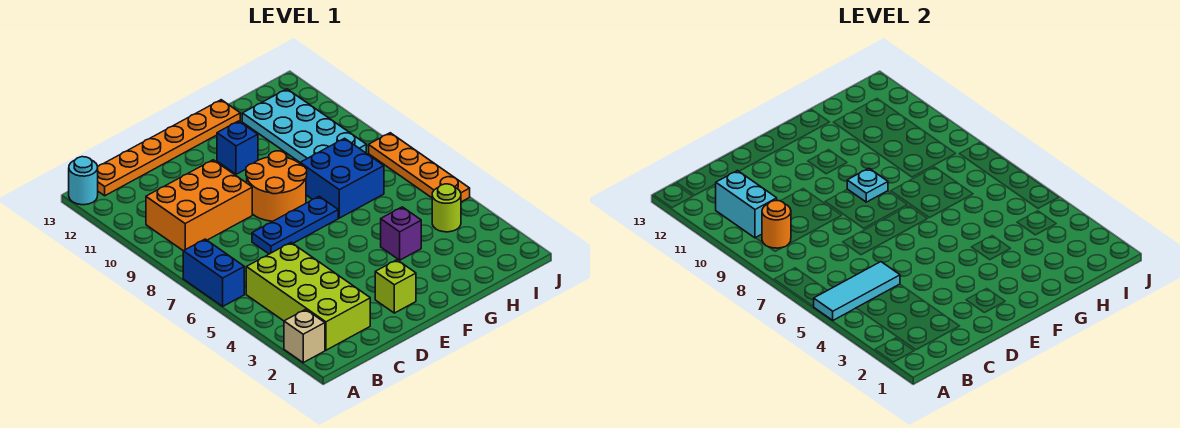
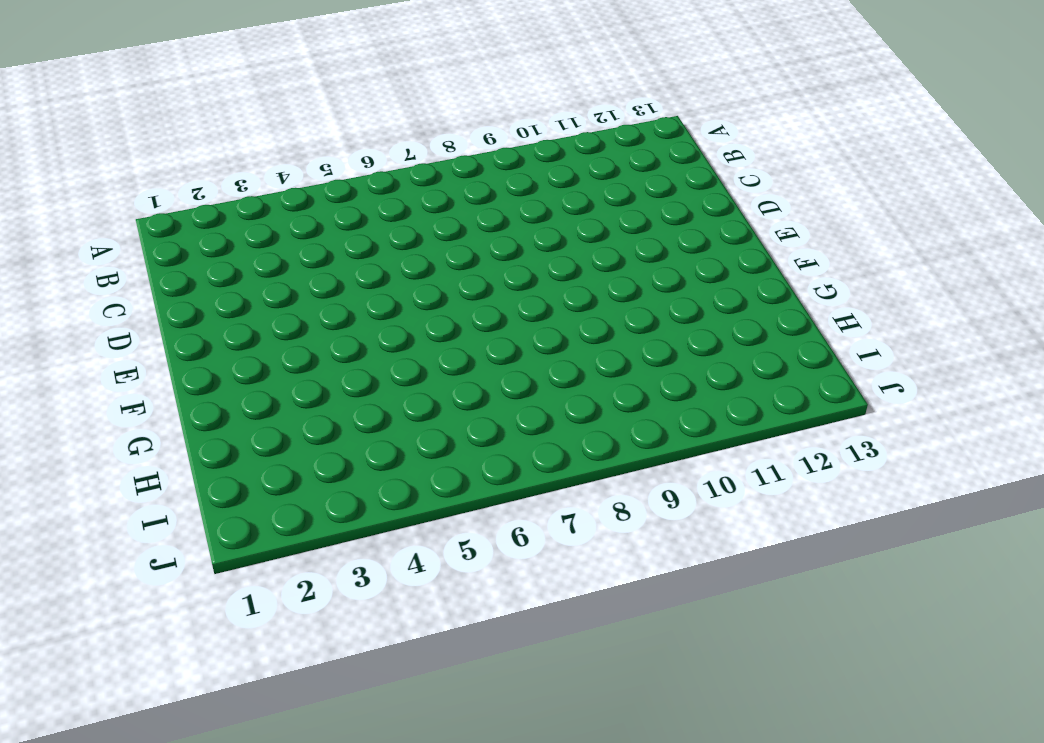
none -> tan brick A2 level 1
none -> blue brick A6:A7 level 1
none -> cyan round brick A13 level 1

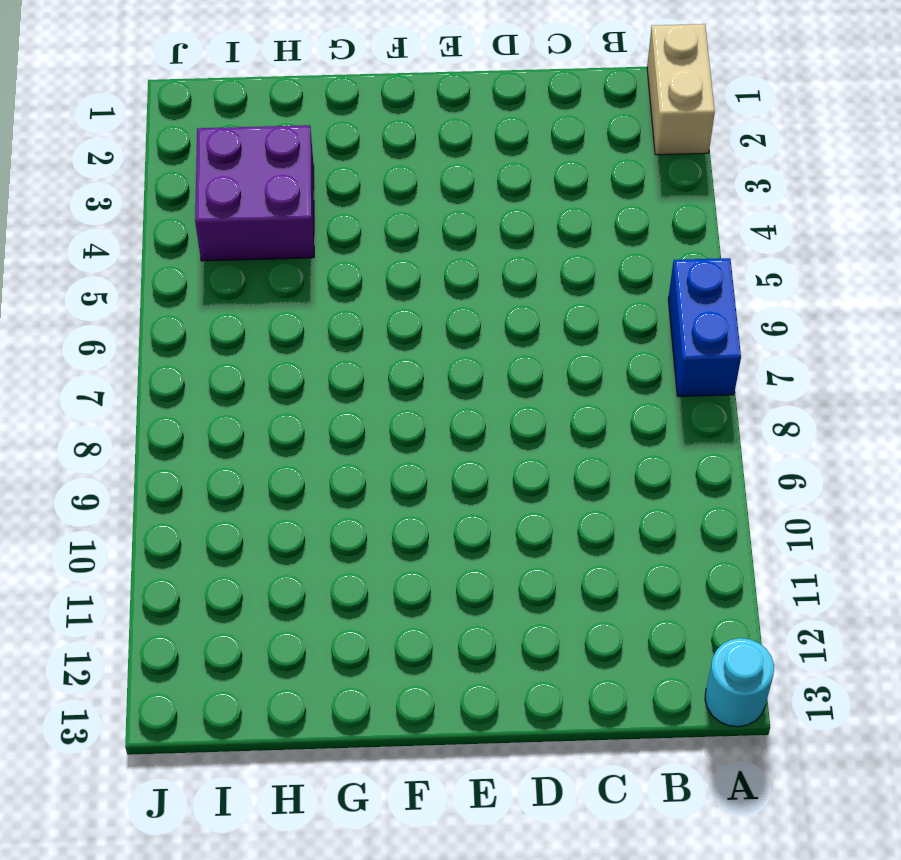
tan brick A1:A2 level 1 -> tan brick A2 level 1
purple brick H3:I4 level 1 -> lime round brick I4 level 1
none -> lime brick B2:C5 level 1
none -> orange brick B9:D10 level 1
none -> orange plate B13:G13 level 1

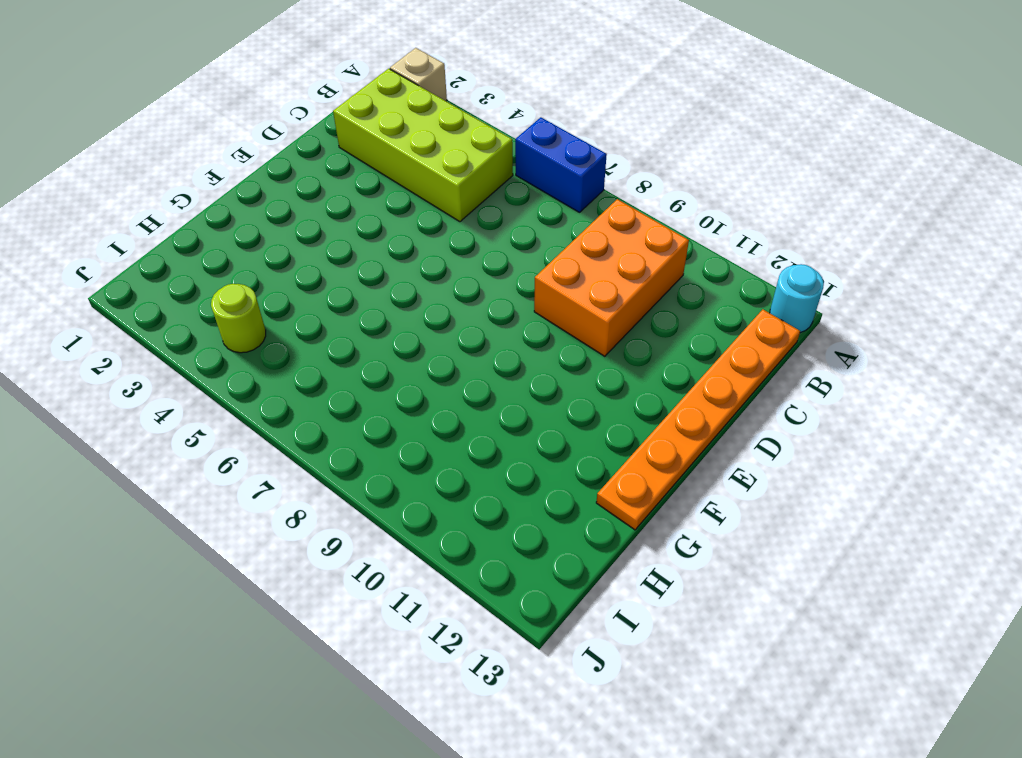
none -> blue plate D7:F7 level 1
none -> lime brick E2 level 1
none -> orange round brick E8:F9 level 1

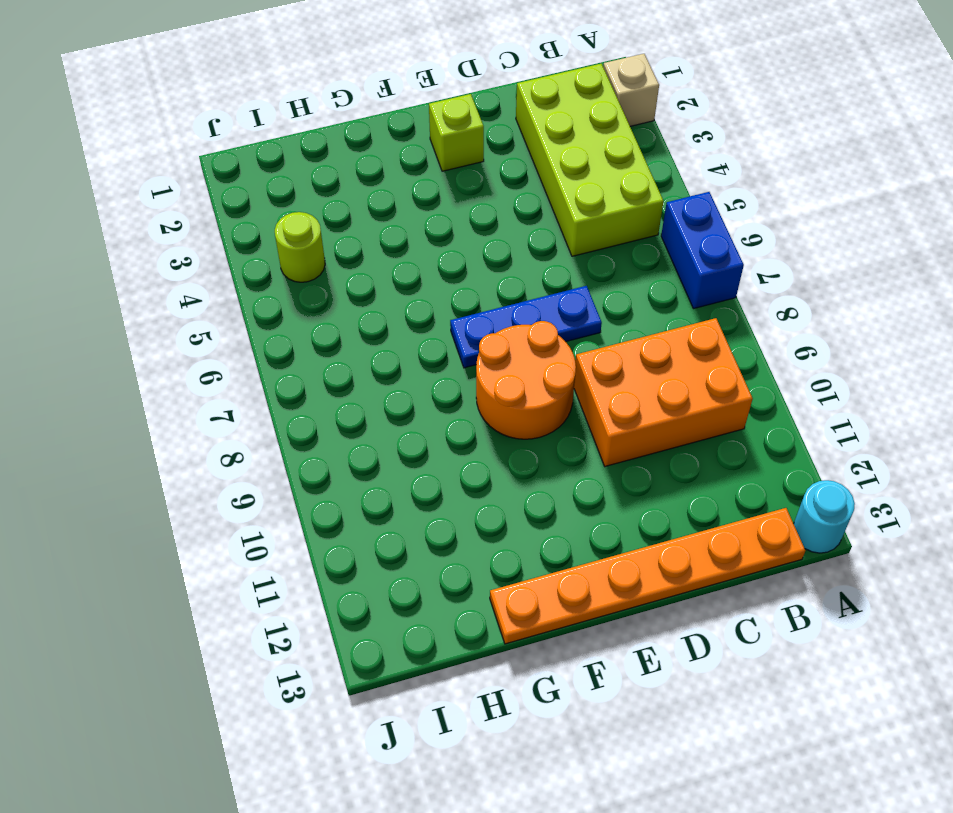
none -> blue brick F11 level 1
none -> purple brick G4 level 1
none -> blue brick G7:H8 level 1

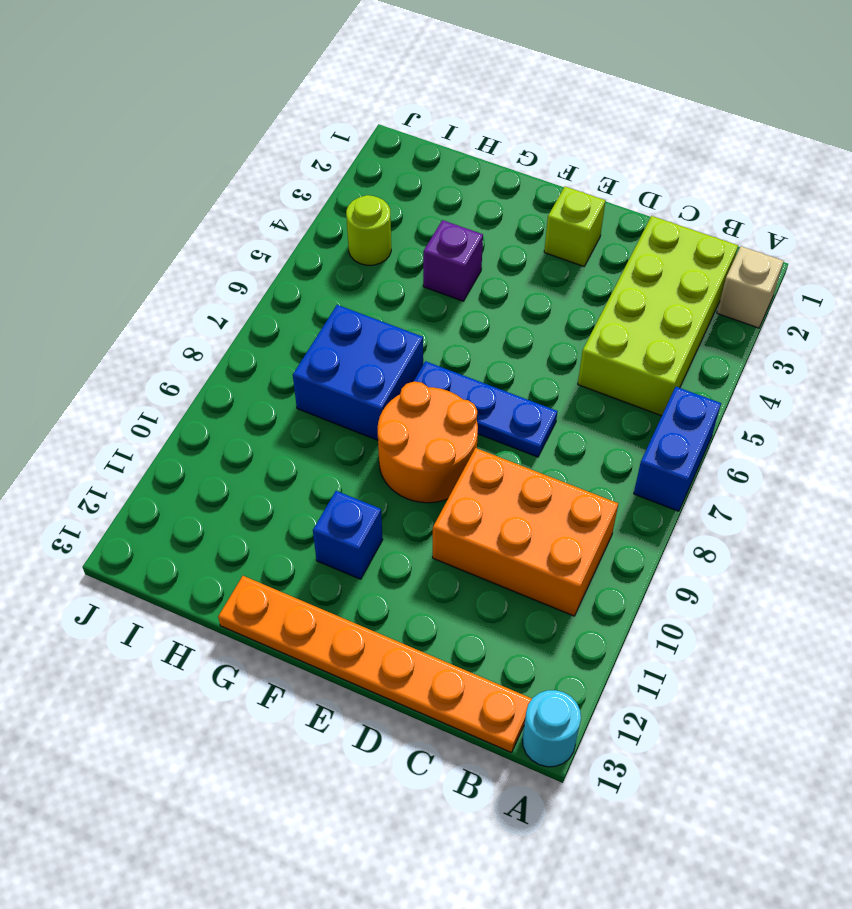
none -> cyan plate H9:I12 level 1
none -> orange plate J5:J8 level 1
none -> cyan tile A5:C5 level 2

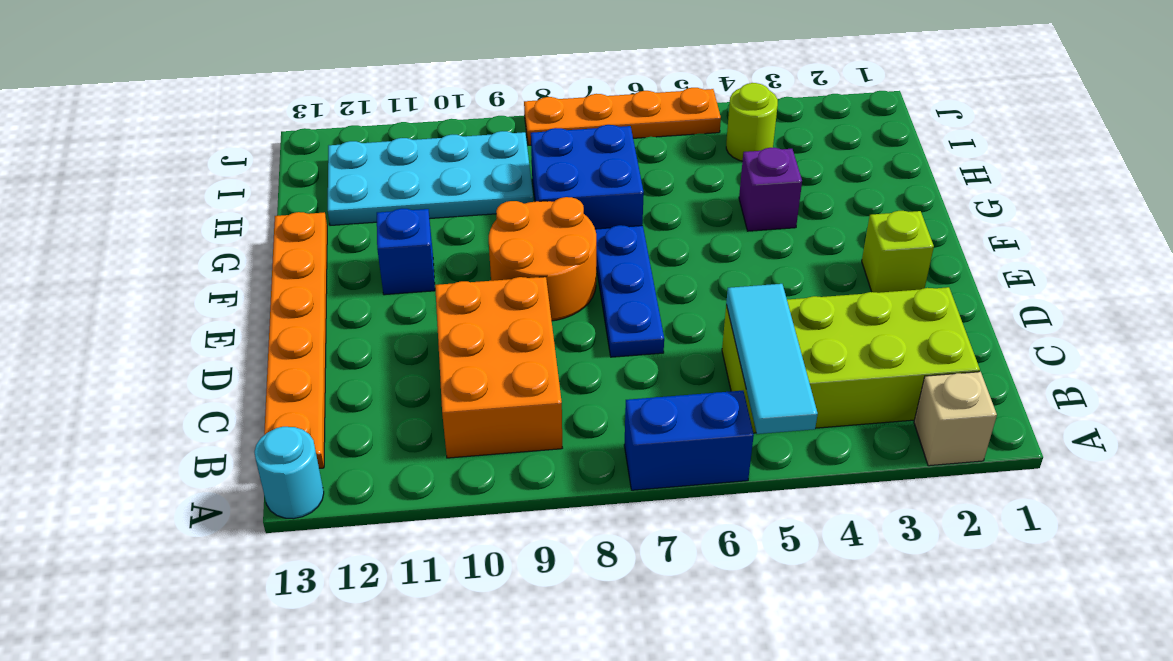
none -> orange round brick B9 level 2
none -> cyan brick B10:B11 level 2
none -> cyan plate F9 level 2

